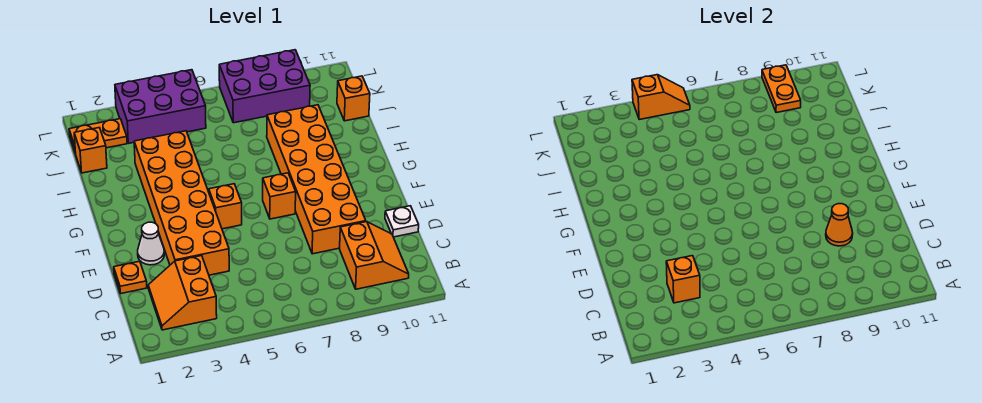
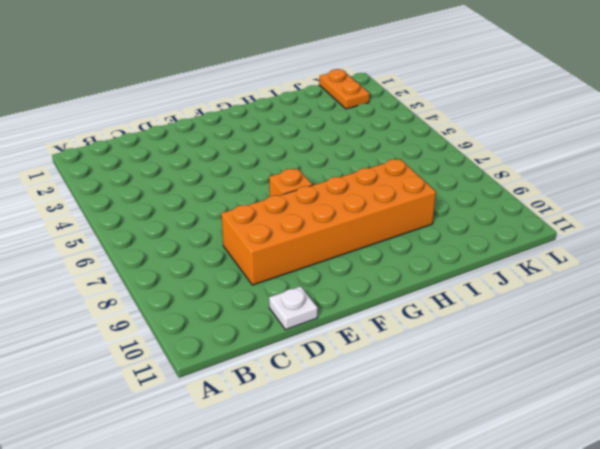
none -> orange slope B2:C3 level 1 top 3
none -> orange slope B9:C10 level 1 top 9
none -> orange plate D1 level 1

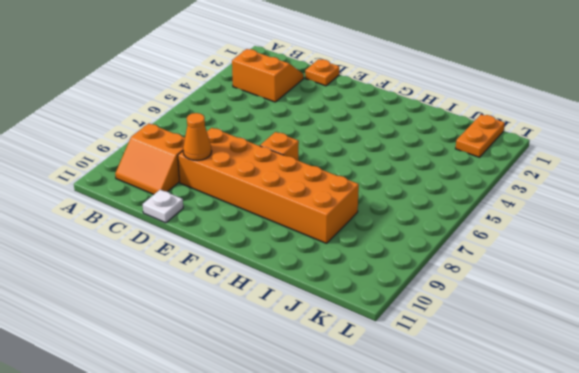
none -> orange brick D3:I4 level 1
none -> white cone E2 level 1
none -> orange brick F5 level 1

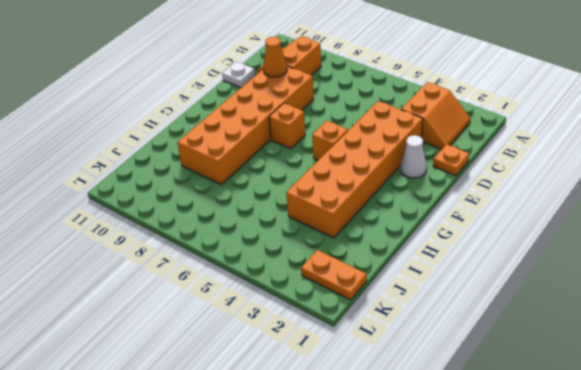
none -> orange brick J1 level 1
none -> orange brick J11 level 1
none -> purple brick K3:L5 level 1

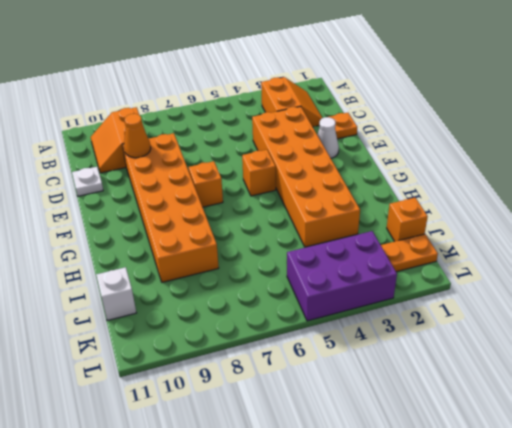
white brick J11 level 1 -> orange brick J11 level 1
none -> purple brick K7:L9 level 1
none -> orange brick C3 level 2
none -> orange plate K9:L9 level 2

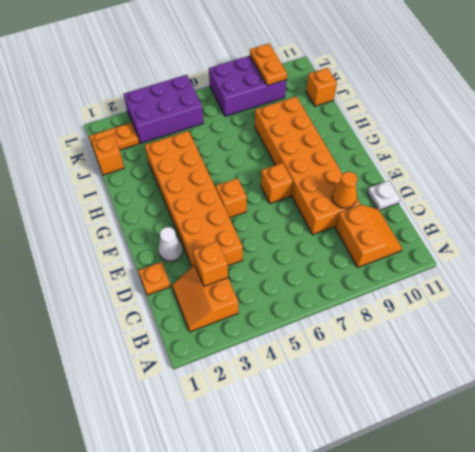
none -> orange slope L4:L5 level 2 top 4

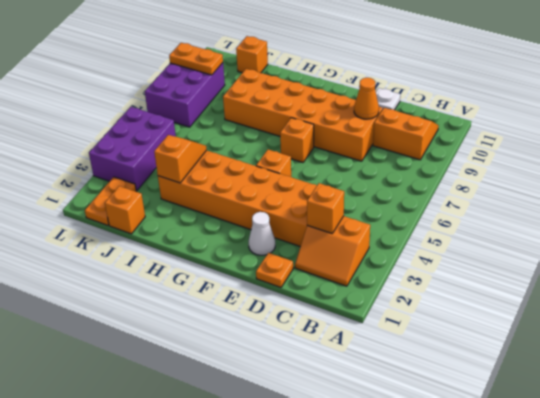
orange slope I3:I4 level 2 top 3 -> orange slope L4:L5 level 2 top 4

